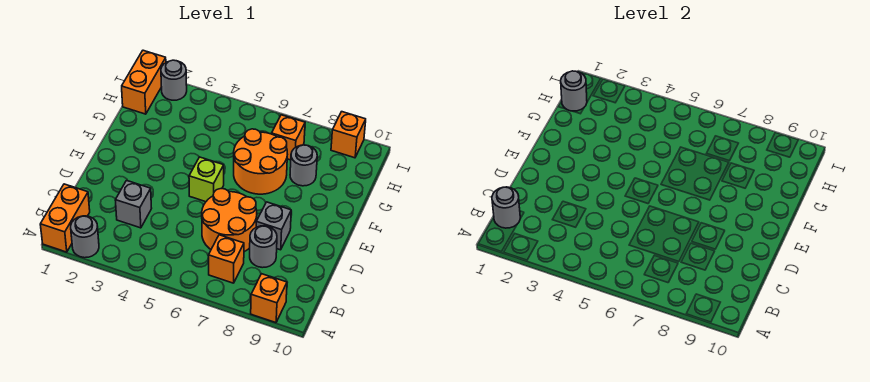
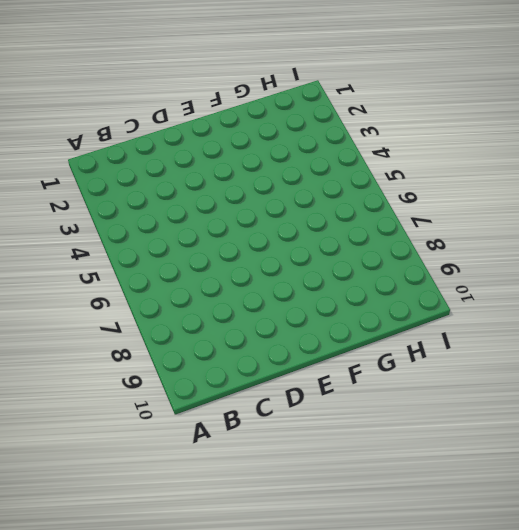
none -> orange brick A1:B1 level 1
none -> grey round brick A2 level 1
none -> orange brick A9 level 1

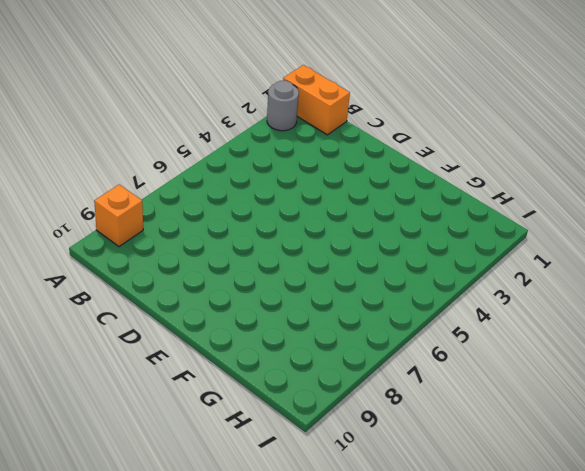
none -> orange brick B7 level 1
none -> grey brick C3 level 1
none -> orange round brick C6:D7 level 1

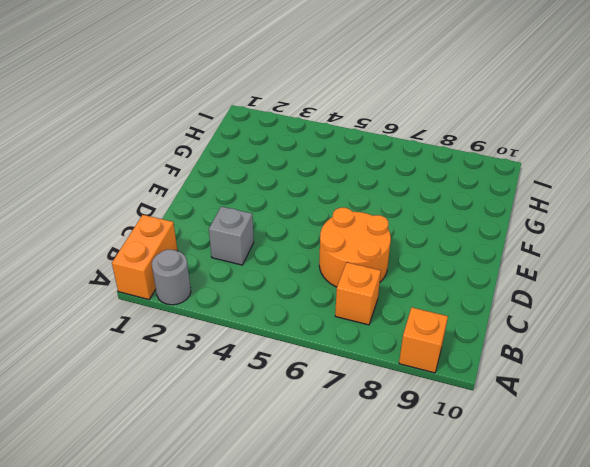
none -> grey round brick C8 level 1
none -> grey brick D8 level 1
none -> lime brick E5 level 1

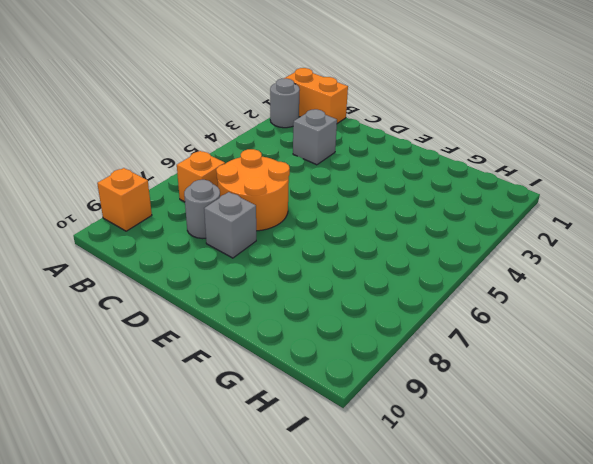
none -> lime brick E5 level 1
none -> orange round brick F6:G7 level 1
none -> grey round brick G8 level 1

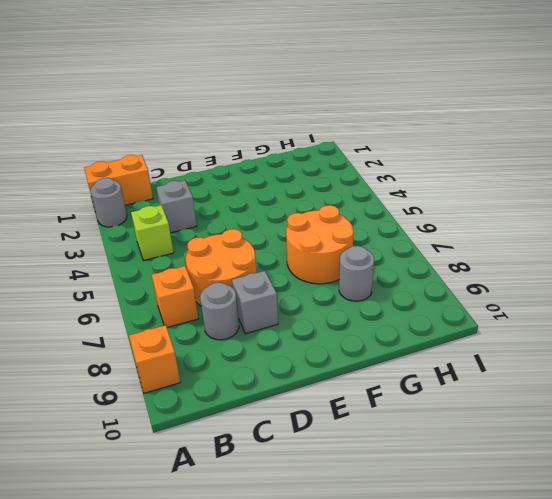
lime brick B4 level 1 -> lime brick E5 level 1
none -> orange brick H1:I1 level 1
none -> orange brick H7 level 1
none -> grey round brick I2 level 1

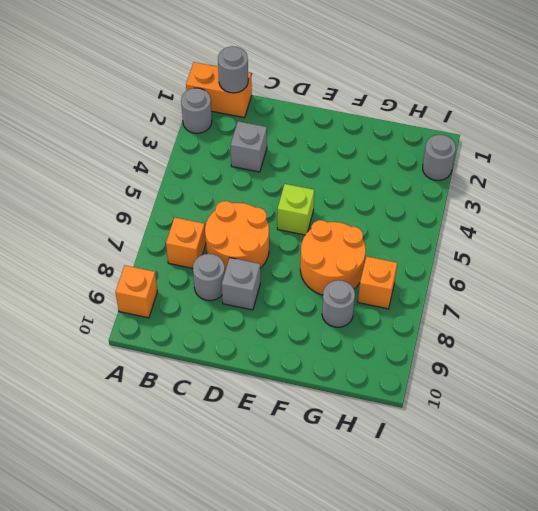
none -> orange brick H1:I1 level 1
none -> orange brick I9 level 1
none -> grey round brick H1 level 2

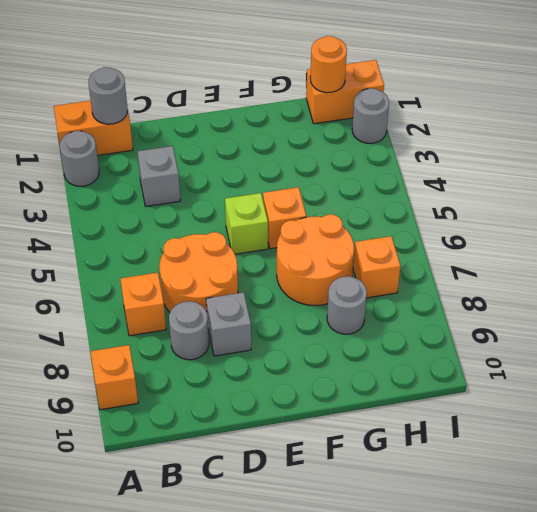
orange brick F5 level 1 -> orange brick I9 level 1
orange round brick H1 level 2 -> grey round brick H1 level 2

